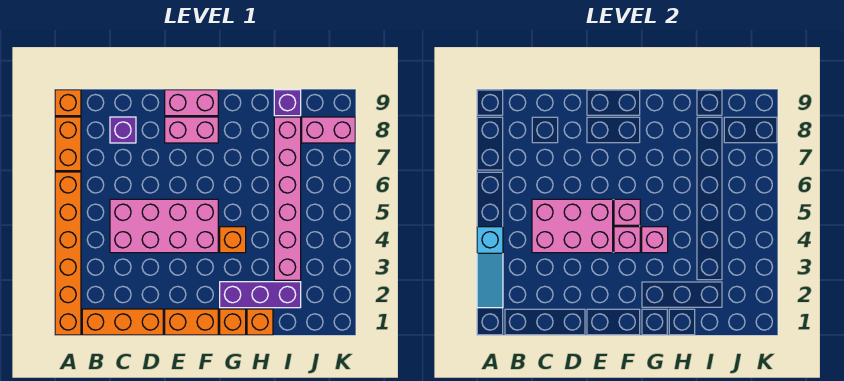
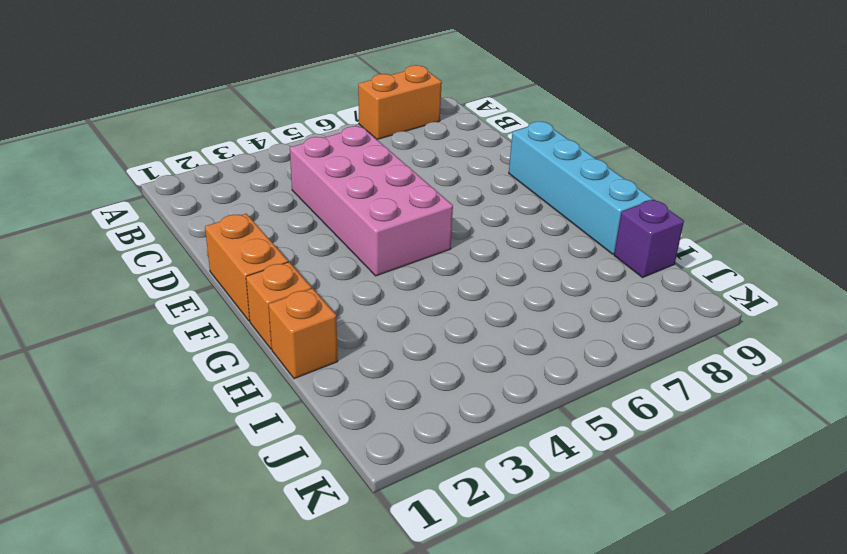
cyan brick E9:H9 level 1 -> pink brick E9:F9 level 1
none -> orange brick A1:A6 level 1
none -> orange brick A9 level 1
none -> orange brick B1:D1 level 1

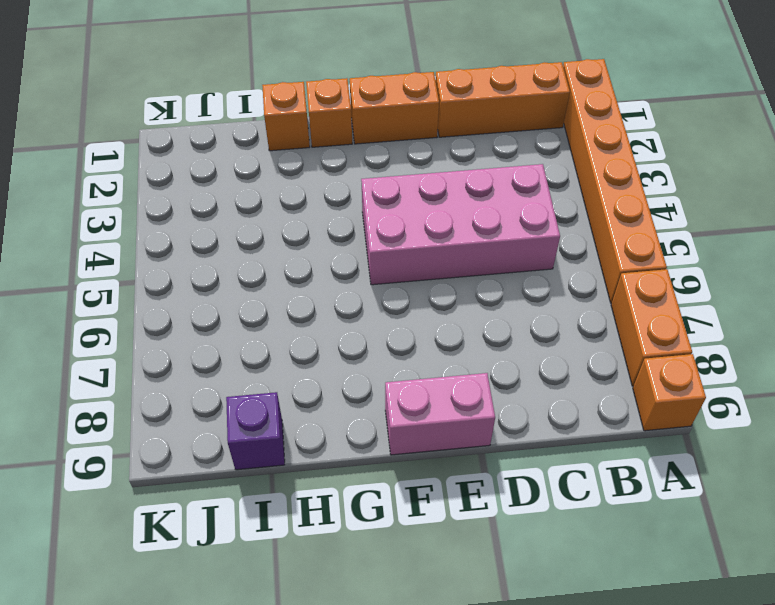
none -> purple brick C8 level 1
none -> pink brick E8:F8 level 1
none -> purple brick G2:I2 level 1

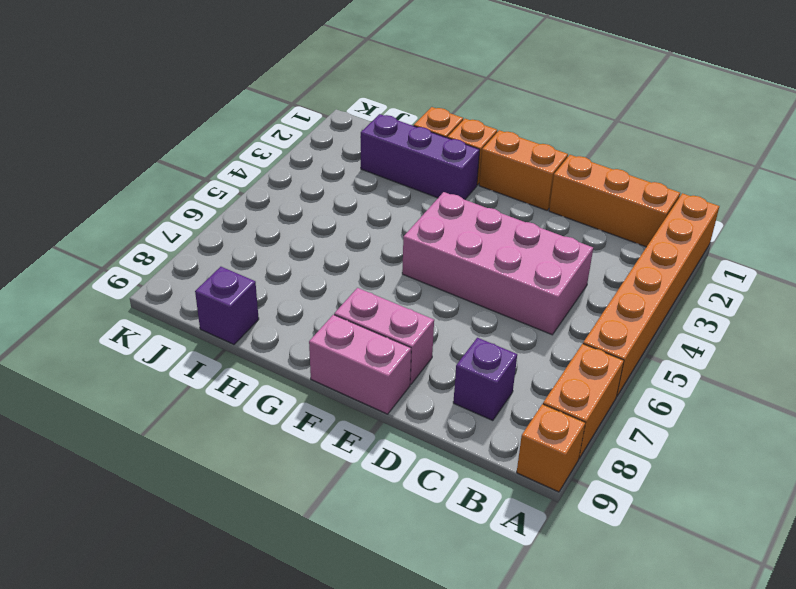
none -> orange brick G4 level 1
none -> pink brick I3:I8 level 1
none -> pink brick J8:K8 level 1

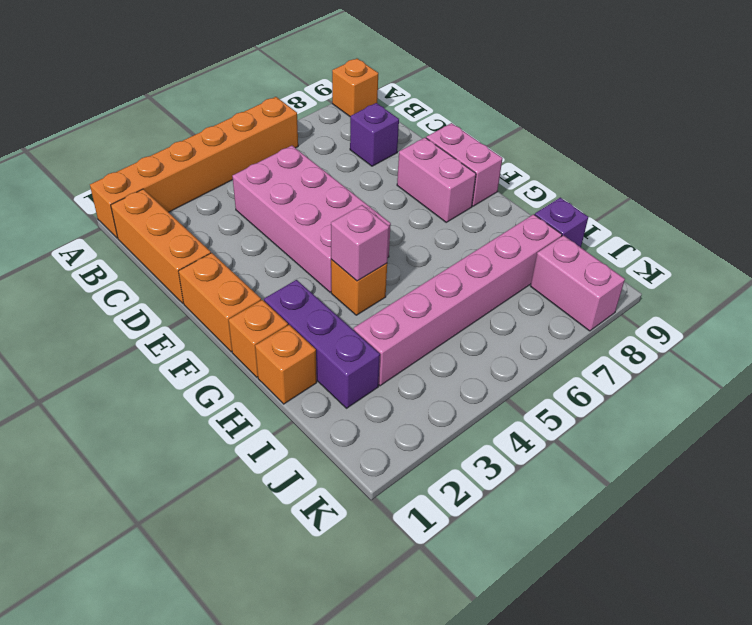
none -> orange brick A7:A8 level 1
none -> cyan slope A2:A4 level 2 top 4
none -> pink brick C4:E5 level 2

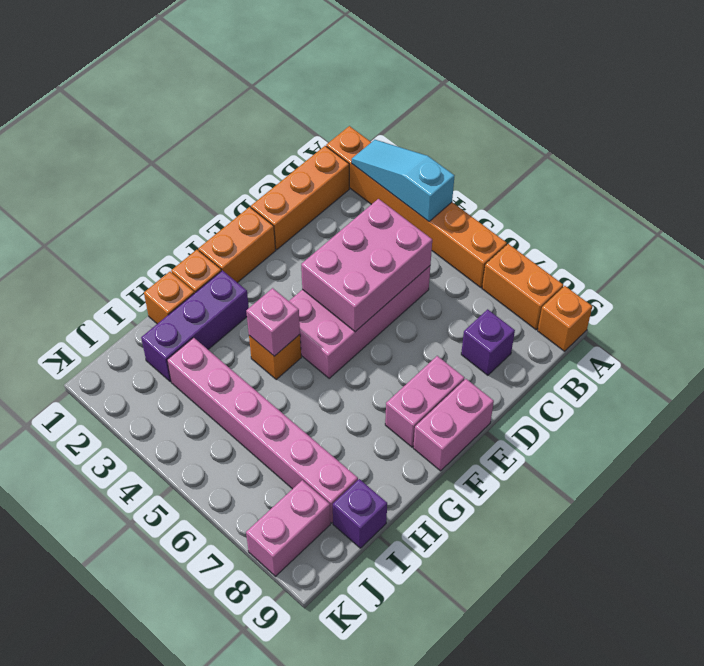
none -> pink brick F4 level 2
none -> pink brick F5 level 2

